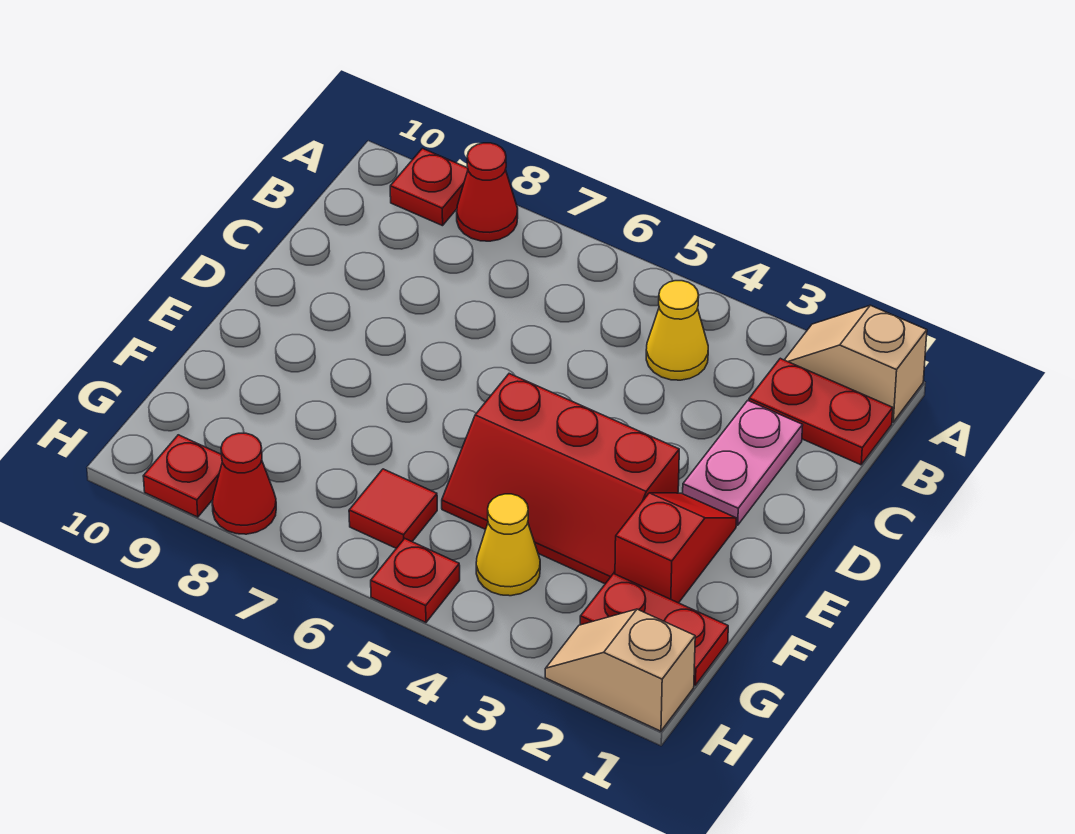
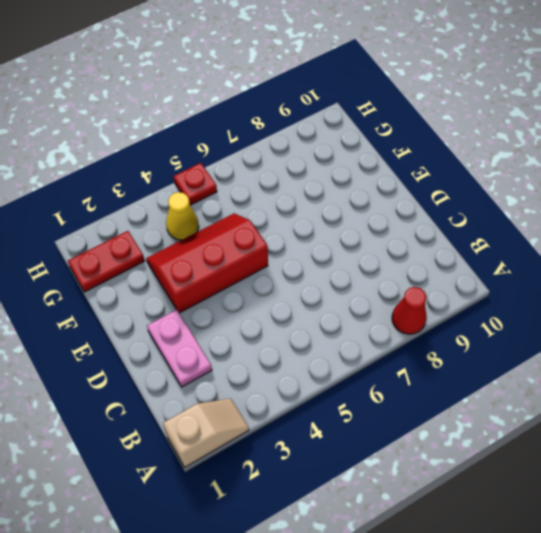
none -> red plate A9 level 1
none -> red plate B1:B2 level 1
none -> yellow cone B4 level 1

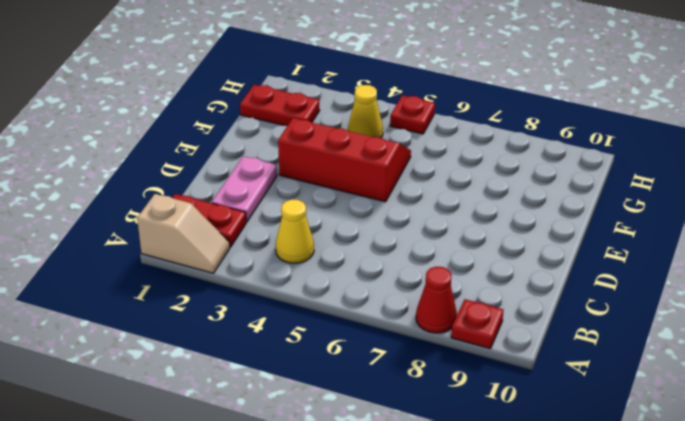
none -> red slope E2:F2 level 1 top F
none -> red tile G6 level 1
none -> tan slope H1:H2 level 1 top 1

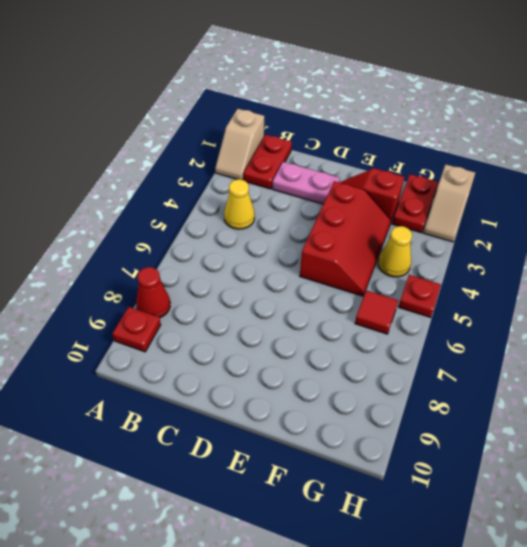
none -> red cone H8 level 1
none -> red plate H9 level 1

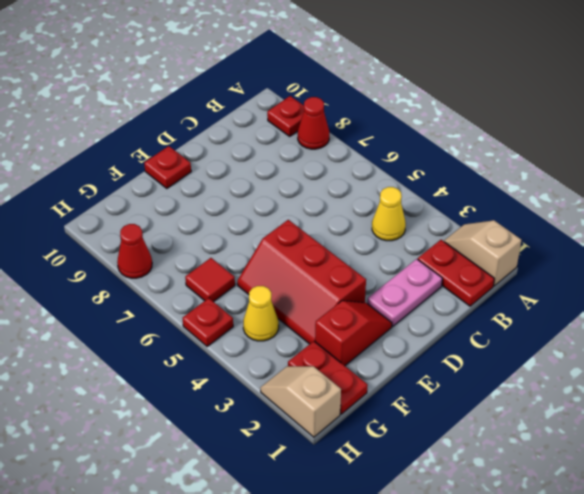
red plate E10 level 1 -> red plate H9 level 1

